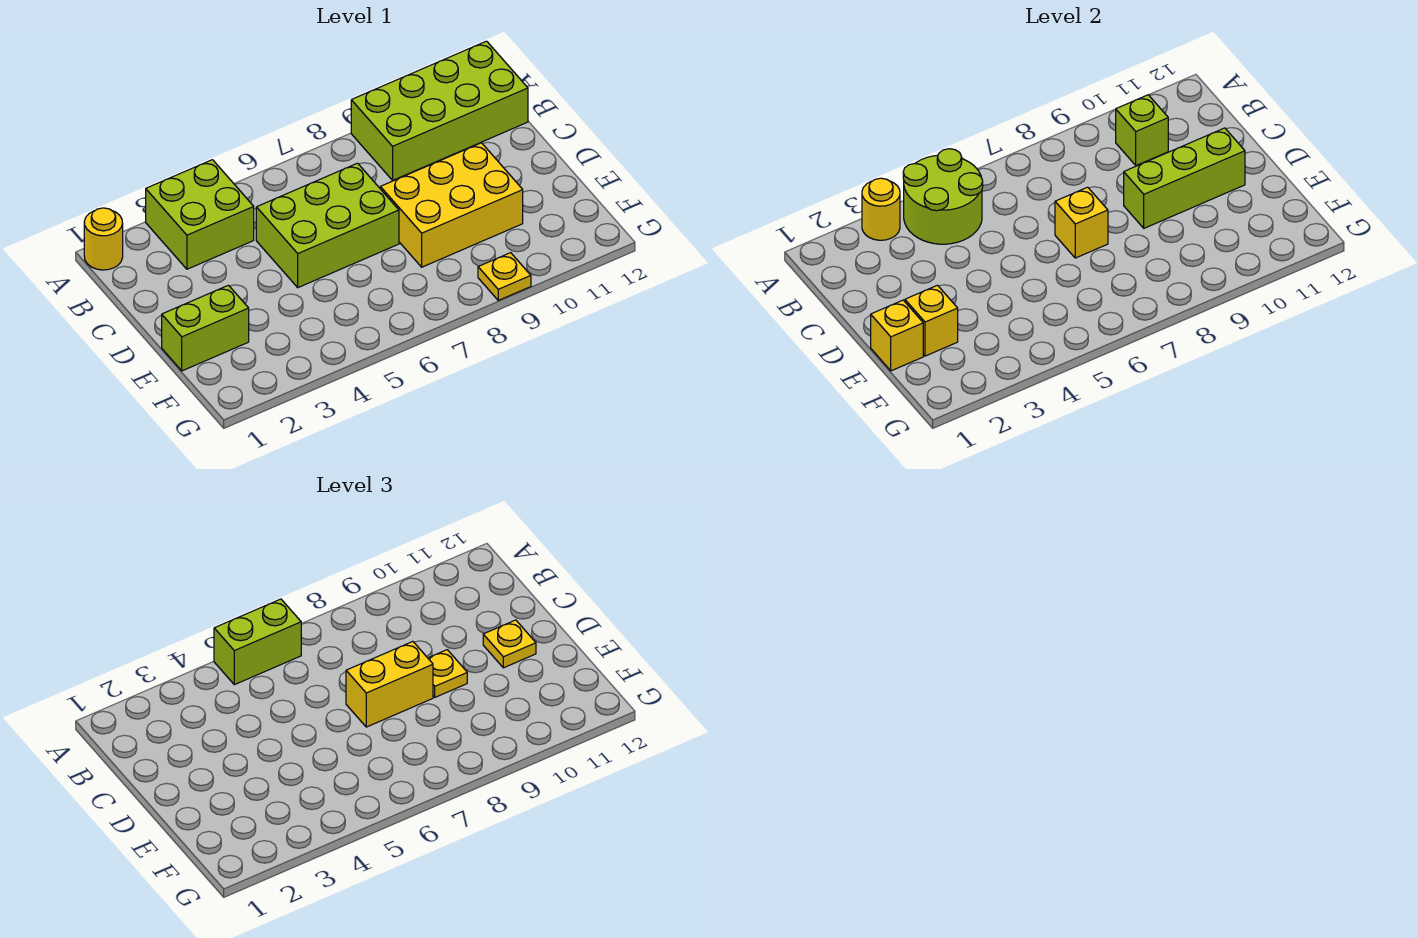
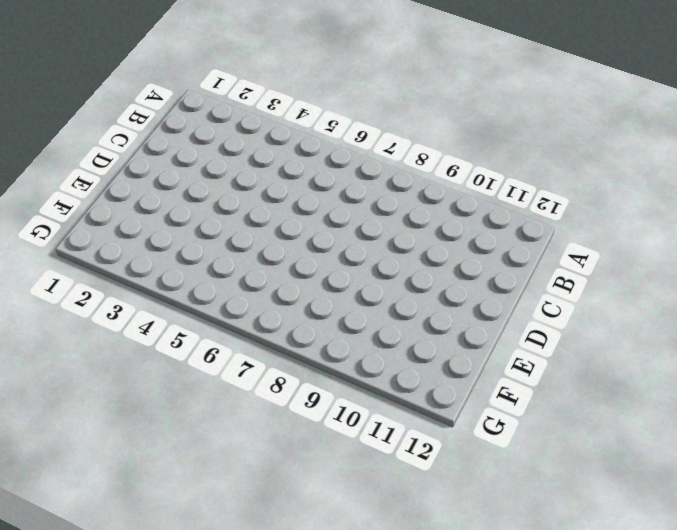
none -> yellow round brick A1 level 1
none -> lime brick A3:B4 level 1
none -> lime brick A9:B12 level 1

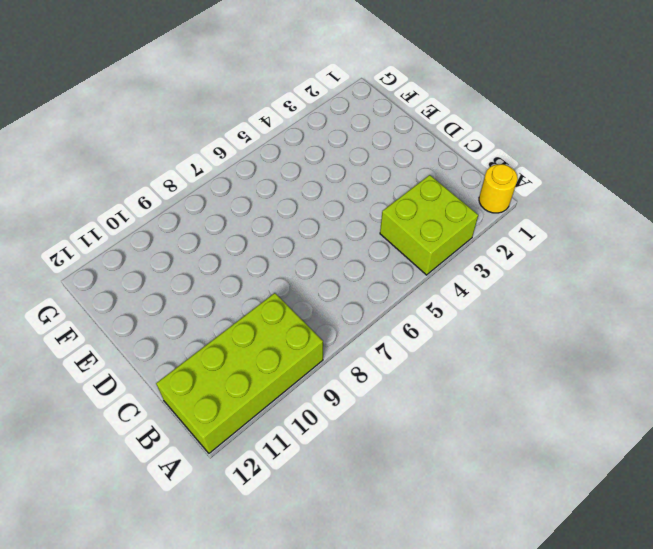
none -> lime brick C5:D7 level 1
none -> yellow brick D8:E10 level 1
none -> lime brick E1:E2 level 1

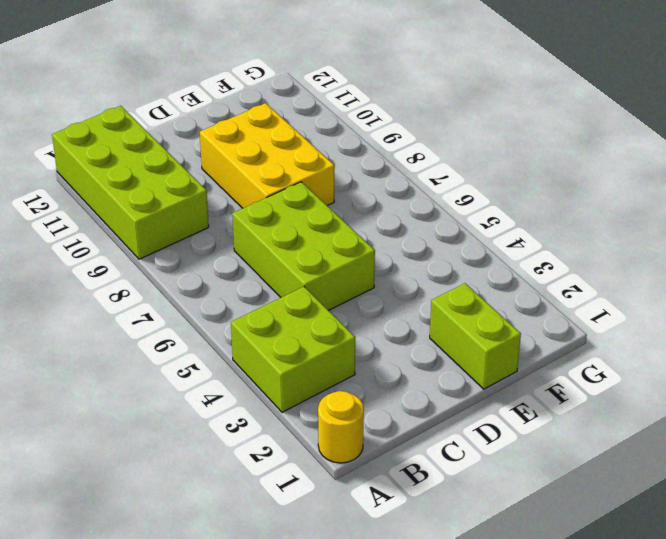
none -> yellow plate G9 level 1
none -> yellow round brick A3 level 2
none -> lime round brick A4:B5 level 2

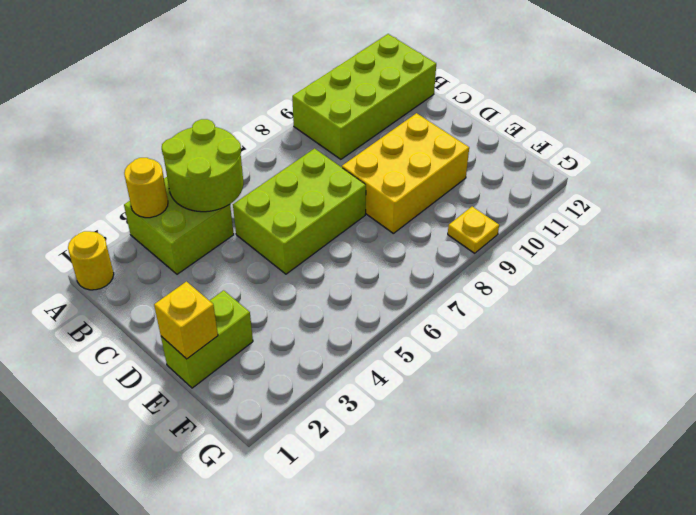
none -> lime brick B10 level 2
none -> yellow brick D7 level 2
none -> lime brick D9:D11 level 2

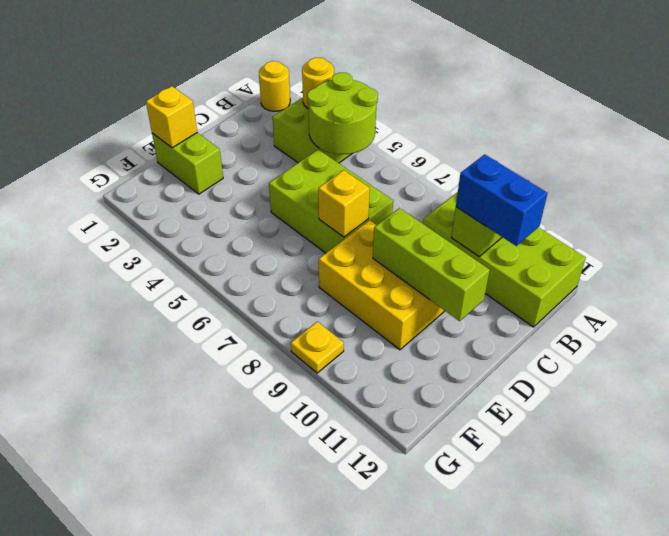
blue brick B10:B11 level 3 -> none
none -> yellow brick E2 level 2
none -> lime brick A5:A6 level 3
none -> yellow brick D7:D8 level 3

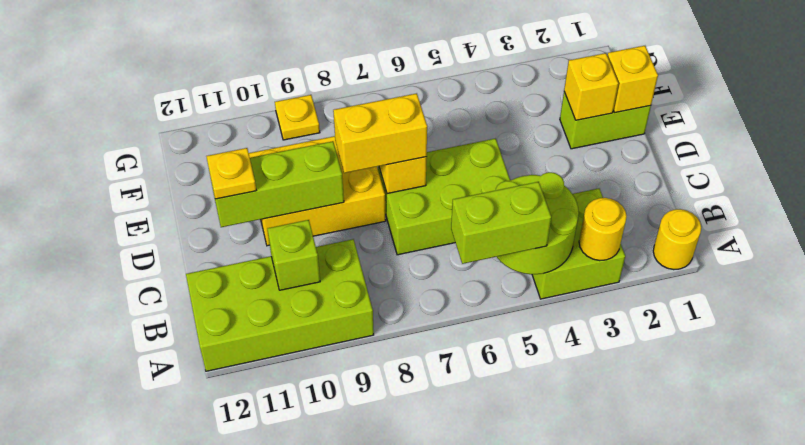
none -> yellow plate D9 level 3

